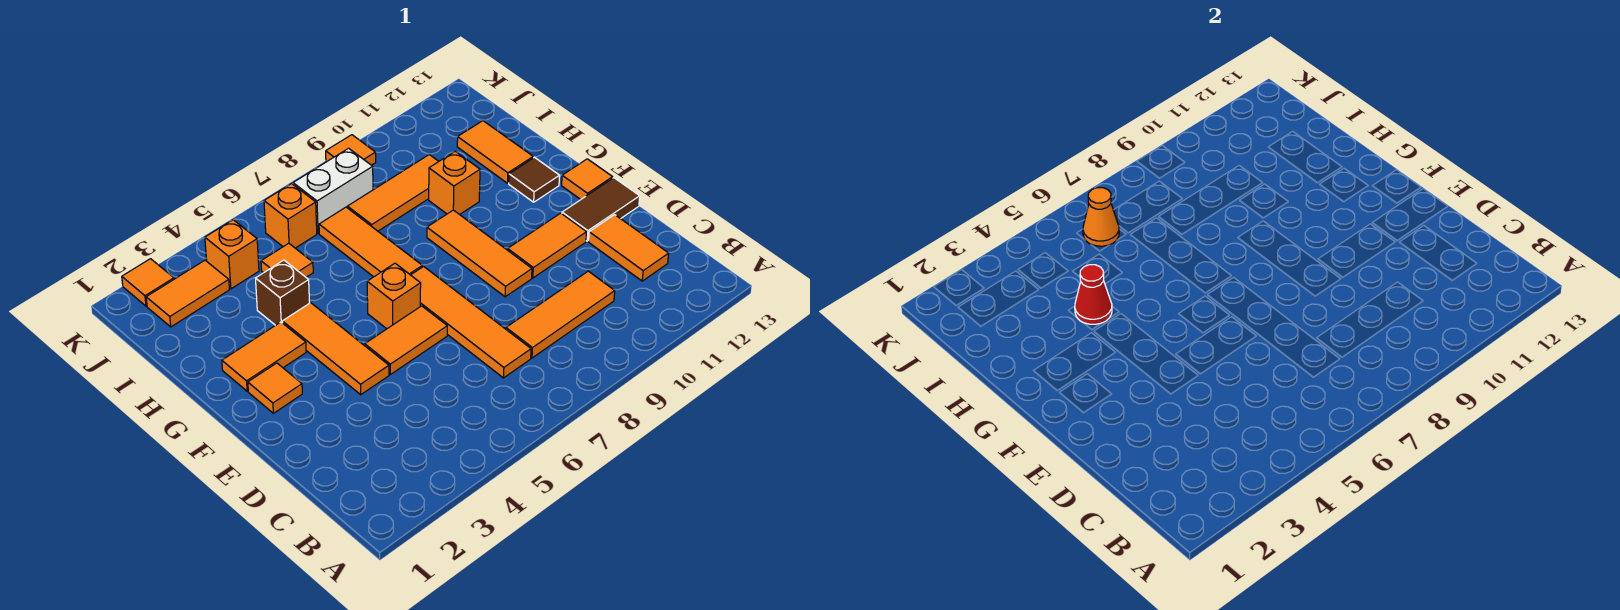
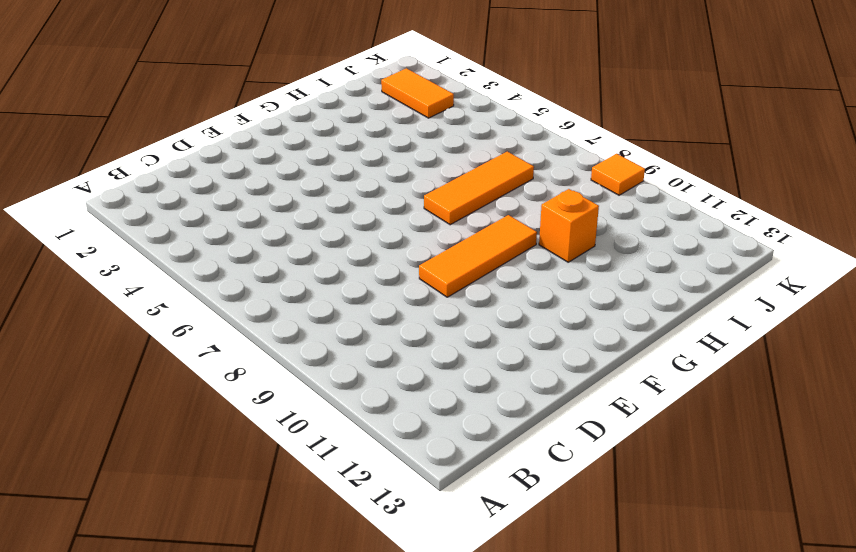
none -> orange tile C7:F7 level 1
none -> orange tile C8:C10 level 1
none -> orange tile C12:D12 level 1

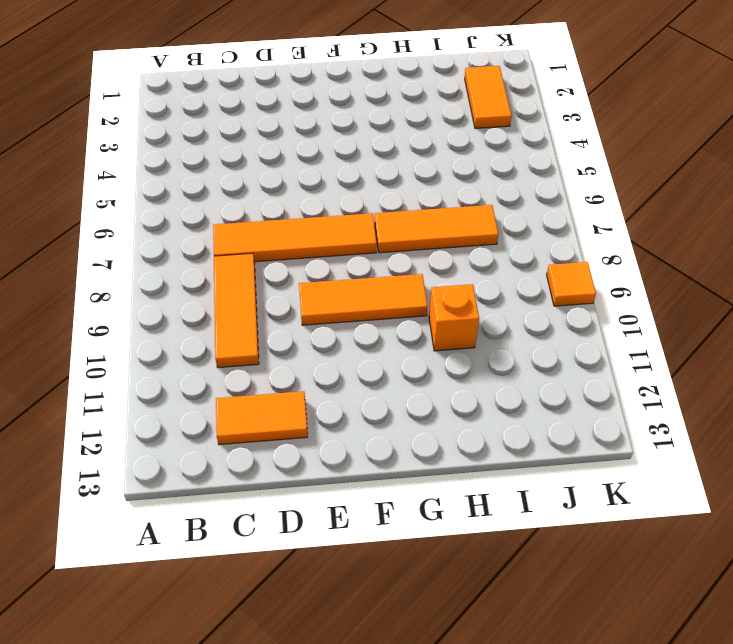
none -> orange tile E4:G4 level 1
none -> orange tile E5:E6 level 1
none -> orange tile E10:E11 level 1

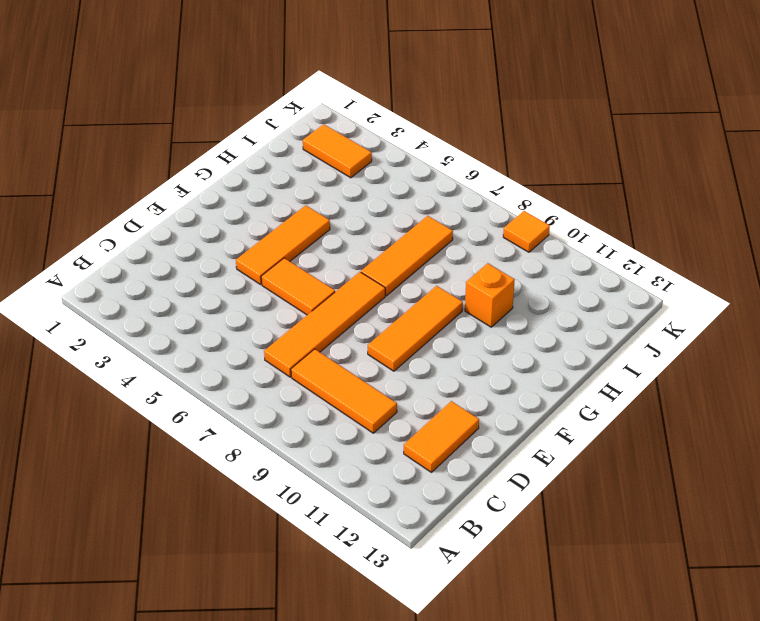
none -> orange tile E10:E11 level 1
none -> brown tile E12:E13 level 1
none -> orange tile F2 level 1

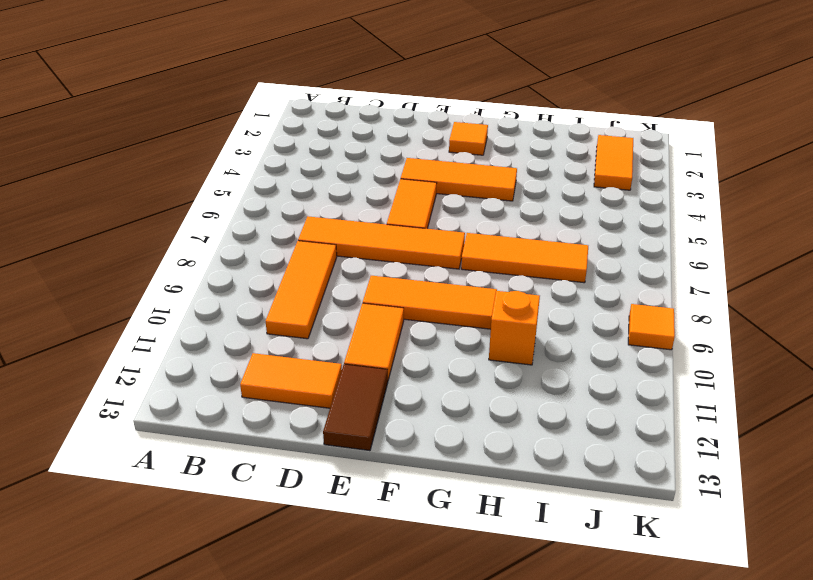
none -> orange brick F6 level 1
none -> orange tile F13 level 1
none -> orange tile G2:G3 level 1

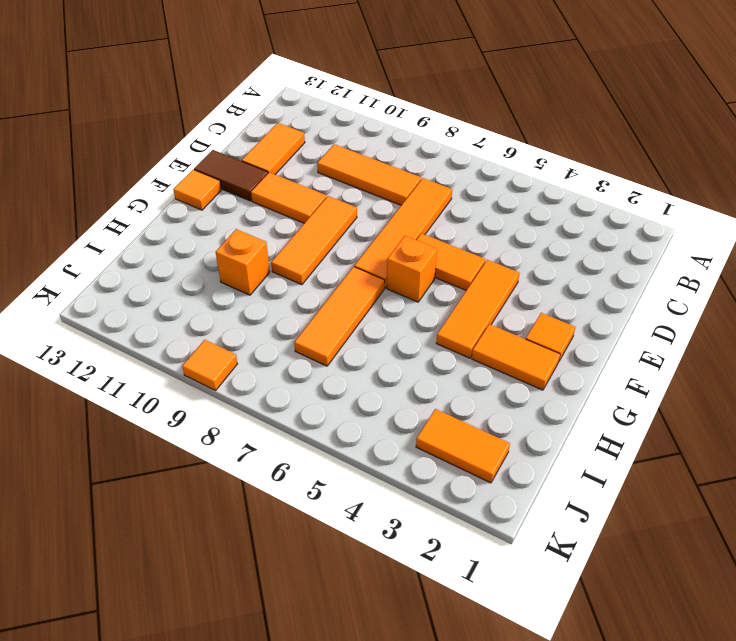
none -> brown tile G12 level 1
none -> brown brick H4 level 1
none -> orange tile H12:I12 level 1

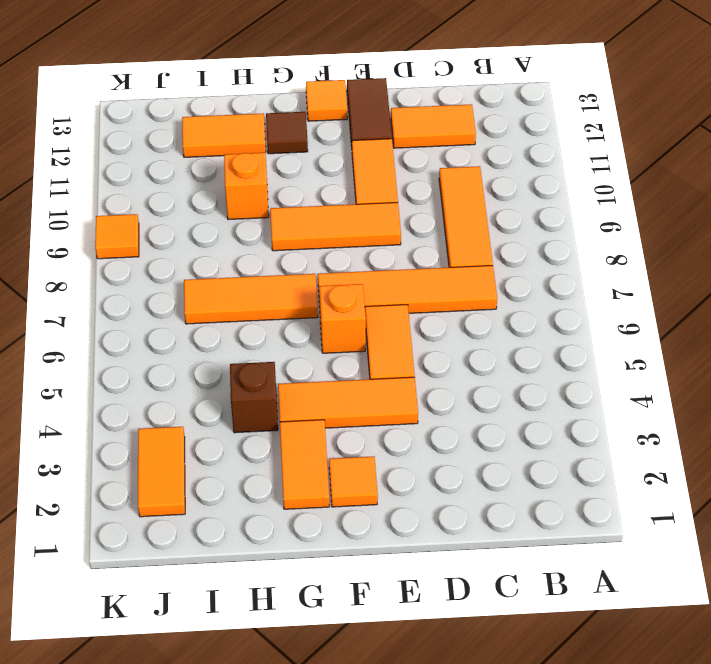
none -> orange tile I5 level 1
none -> orange tile I8:I10 level 1
none -> orange brick J4 level 1

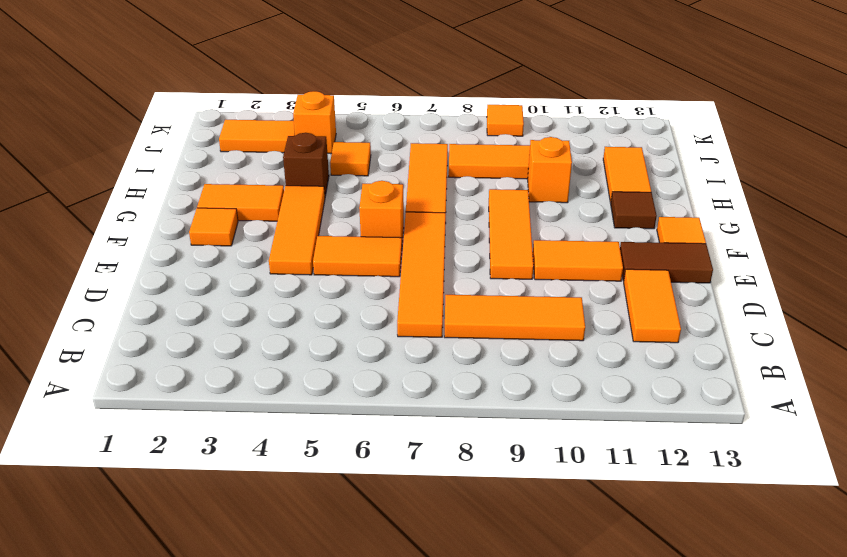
none -> orange brick J6 level 1
none -> white brick J7:J8 level 1
none -> orange tile K2 level 1

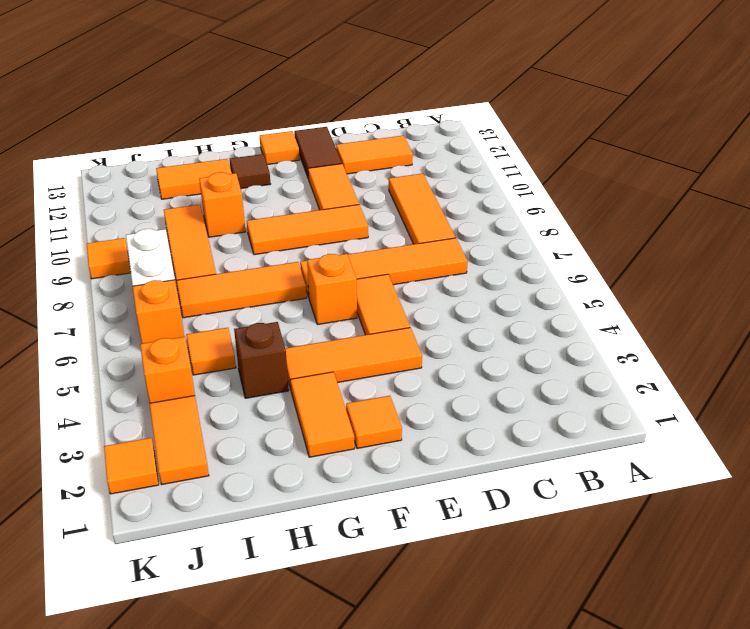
none -> red cone H4 level 2
none -> orange cone J6 level 2

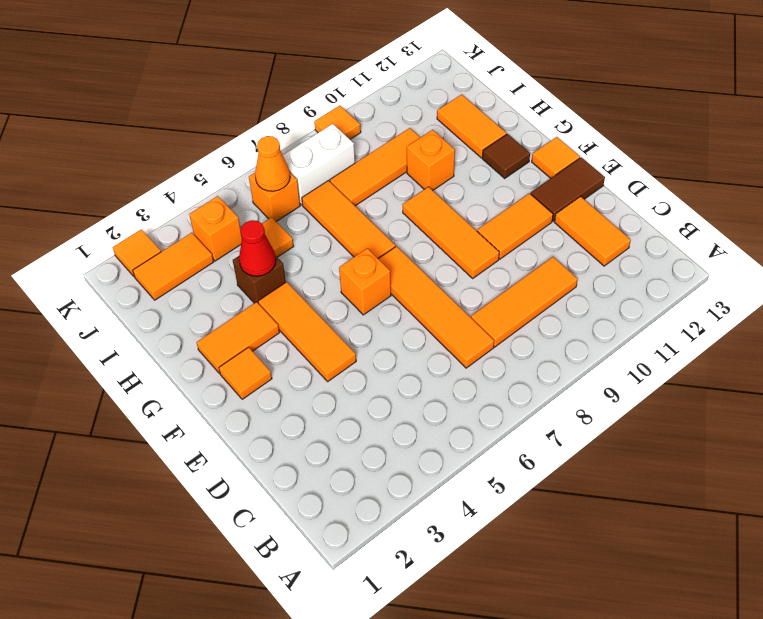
none -> orange tile E5:E6 level 1

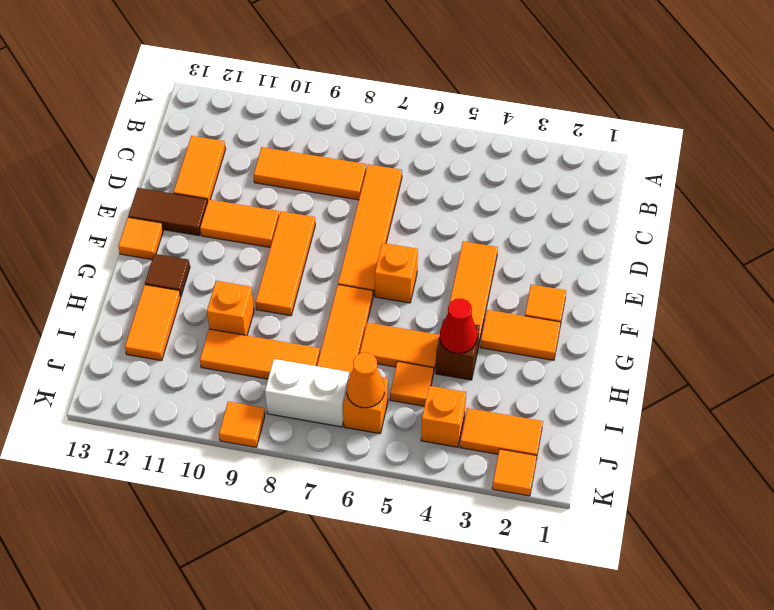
orange tile H5:H6 level 1 -> orange tile E5:E6 level 1

